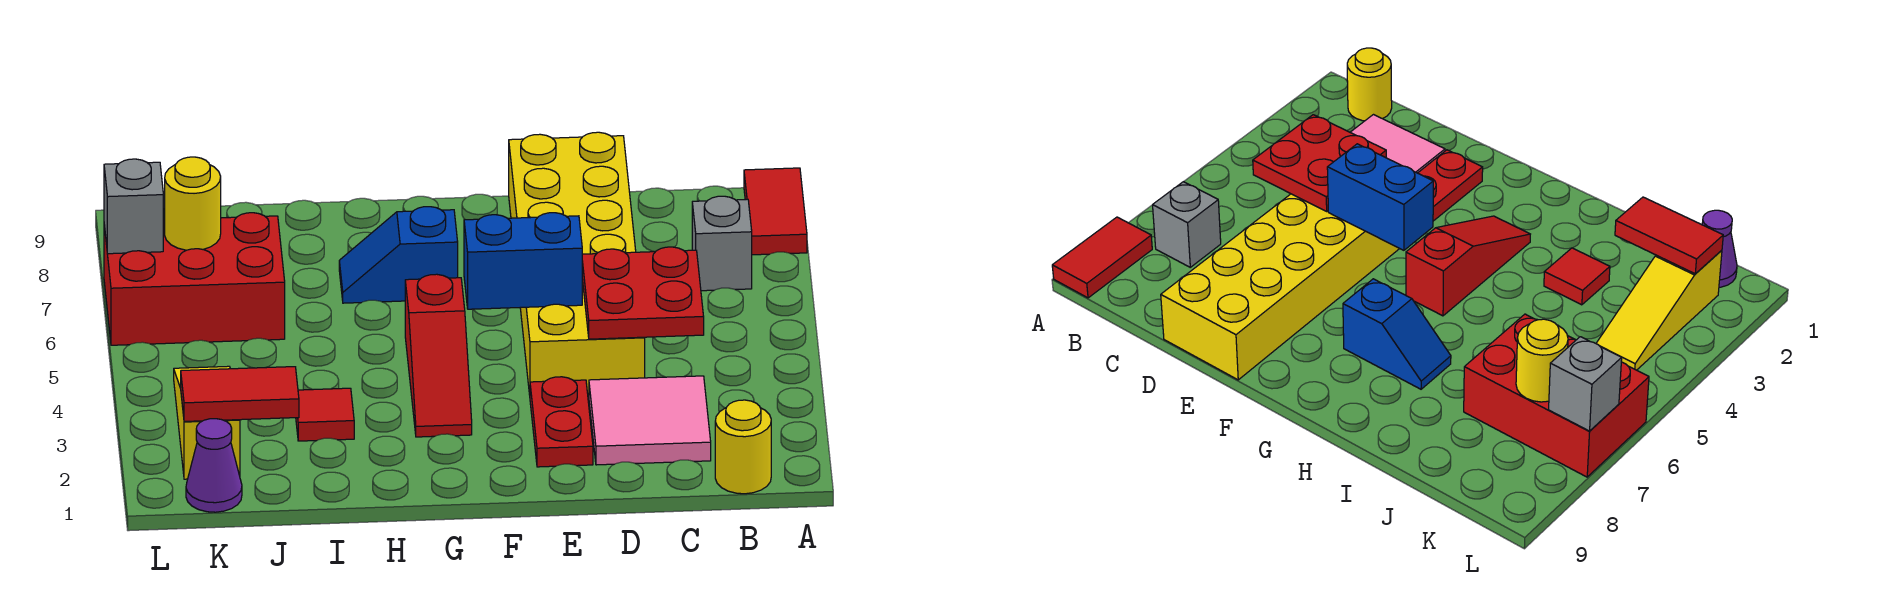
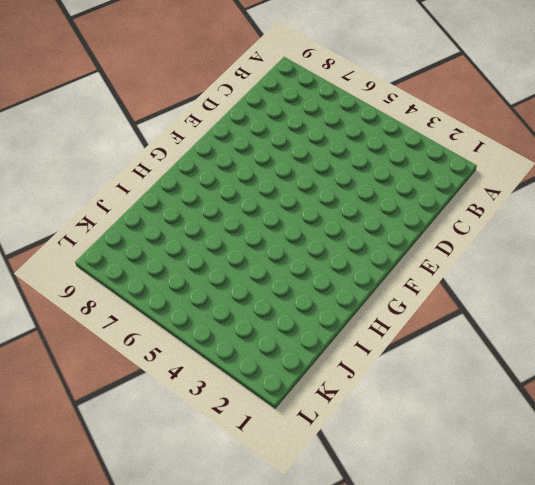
none -> red tile A8:A9 level 1
none -> yellow round brick B1 level 1
none -> grey brick B7 level 1

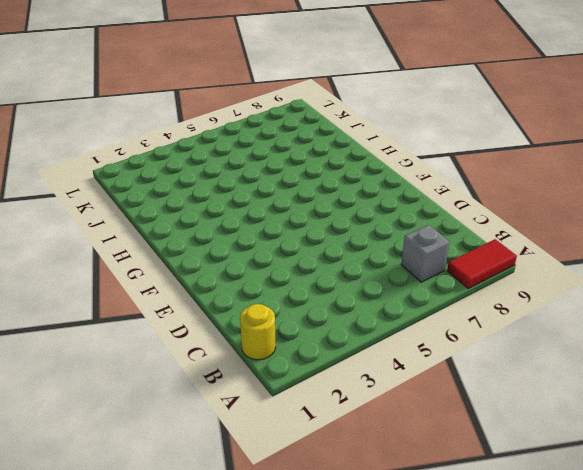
none -> pink tile C2:D3 level 1
none -> yellow brick D4:E9 level 1
none -> red plate E2:E3 level 1

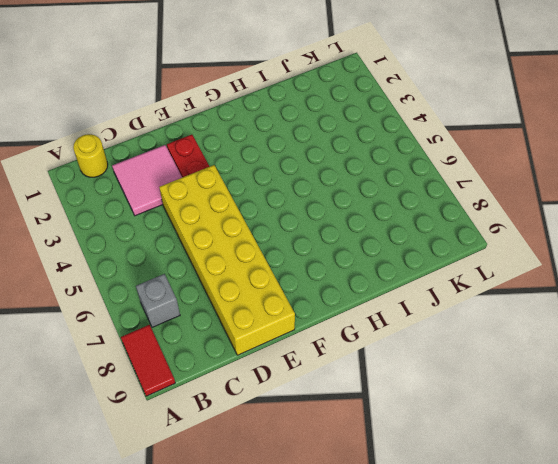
none -> red slope G3:G5 level 1 top 5
none -> blue slope G7:H7 level 1 top G
none -> red tile I3 level 1

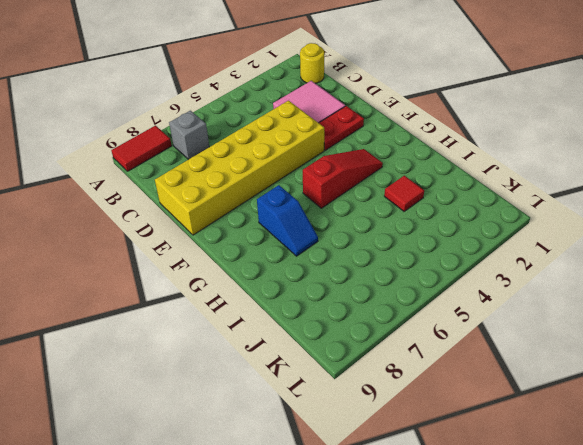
none -> red brick J6:L7 level 1
none -> purple cone K1 level 1
none -> yellow slope K2:K4 level 1 top 2

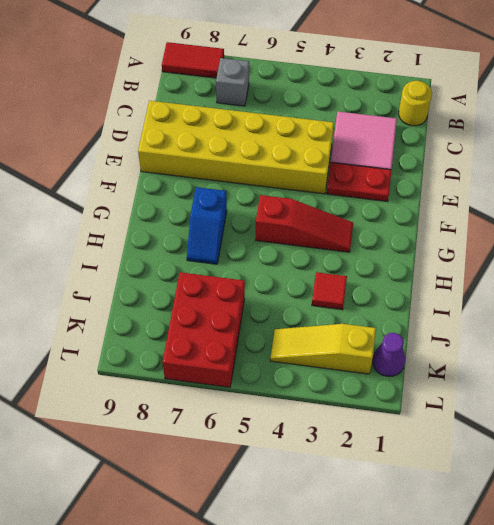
none -> red plate C4:D5 level 2
none -> blue brick E5:F5 level 2
none -> red tile J2:K2 level 2

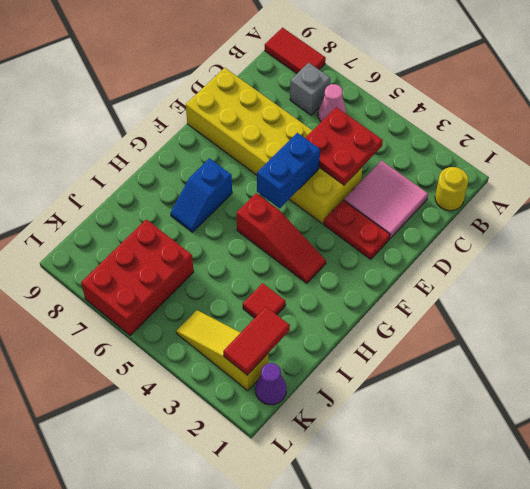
pink cone B6 level 1 -> none
none -> yellow round brick K7 level 2
none -> grey brick L7 level 2

